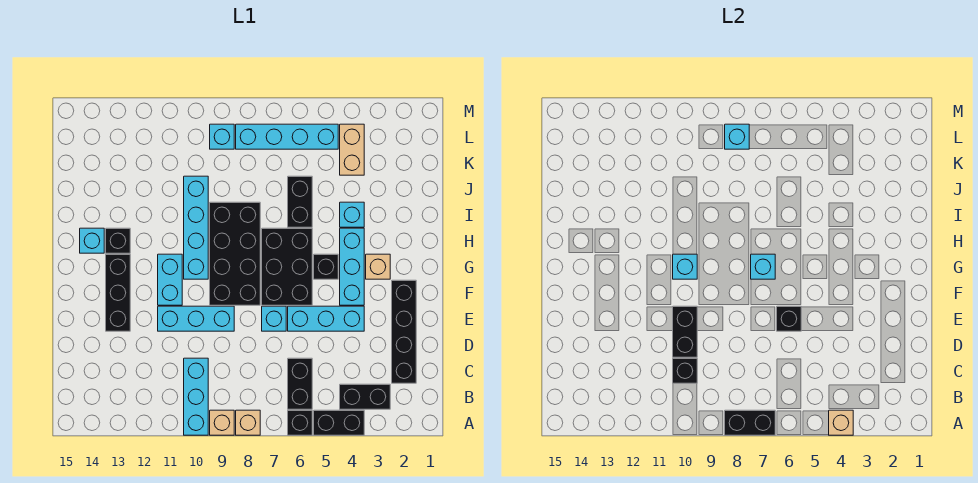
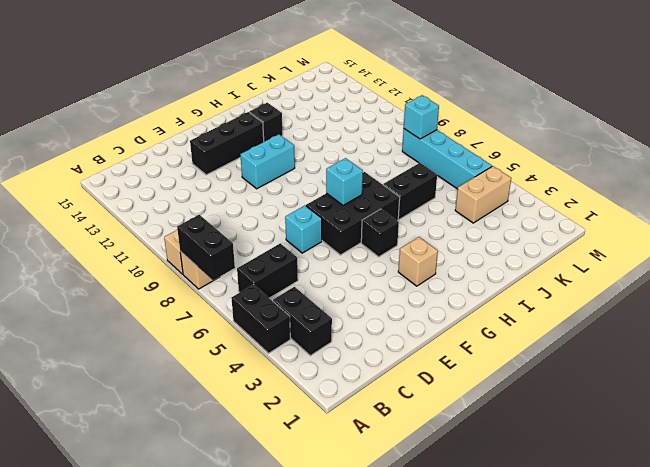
none -> black brick A6 level 1
none -> cyan brick A10:C10 level 1
none -> black brick C2:F2 level 1
none -> cyan brick E4:E6 level 1

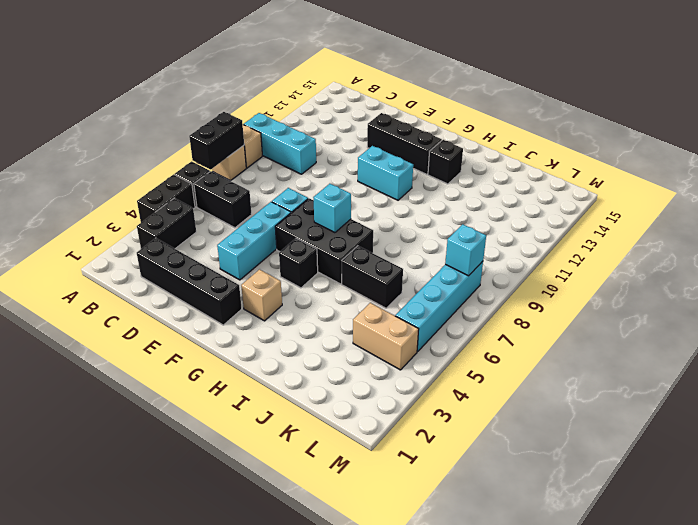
none -> cyan brick E9:E11 level 1
none -> cyan brick F4:H4 level 1
none -> black brick F8:I9 level 1
none -> cyan brick G10:J10 level 1

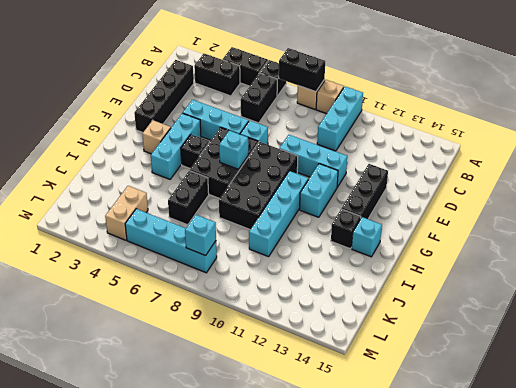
none -> cyan brick I4 level 1
none -> cyan brick L9 level 1
none -> tan brick A4 level 2
none -> black brick C10 level 2

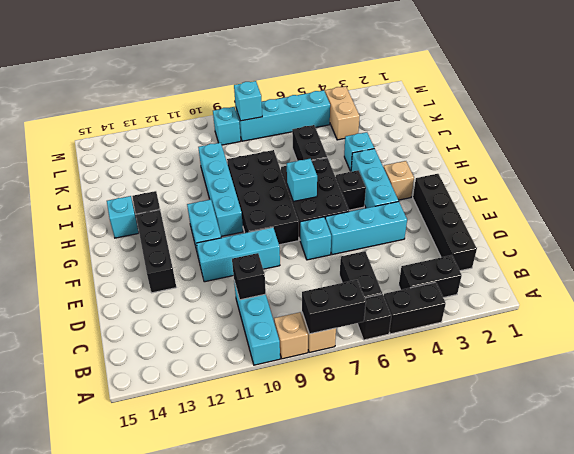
none -> tan brick A4 level 2
none -> black brick D10:E10 level 2
none -> black brick E6 level 2
none -> cyan brick G10 level 2

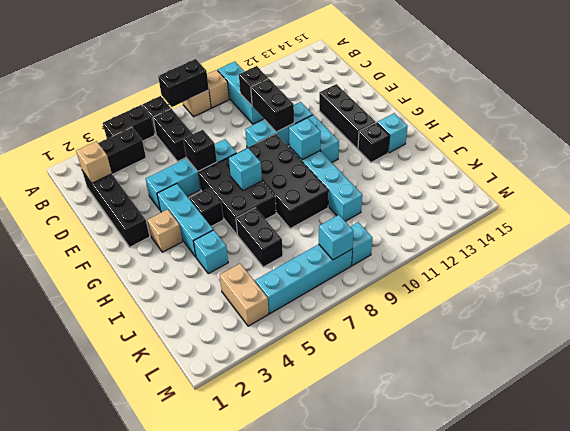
tan brick C2 level 2 -> tan brick A4 level 2

